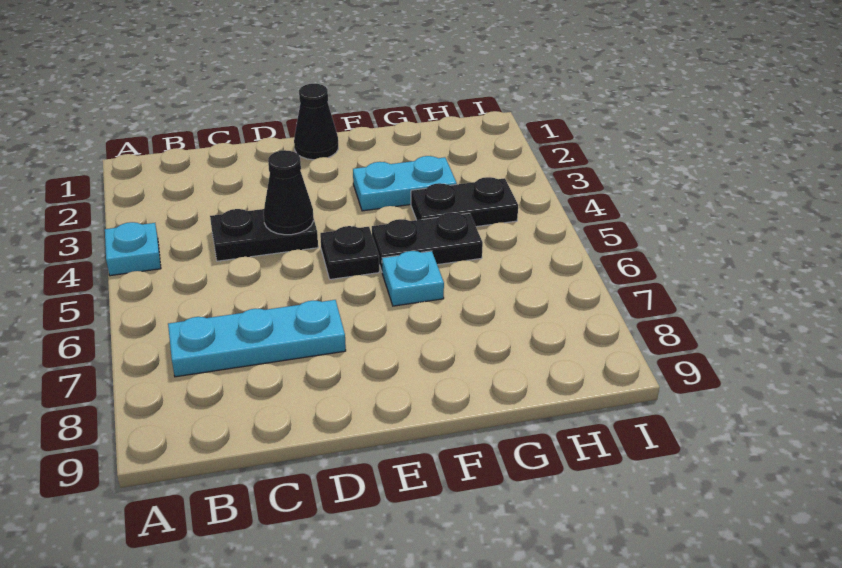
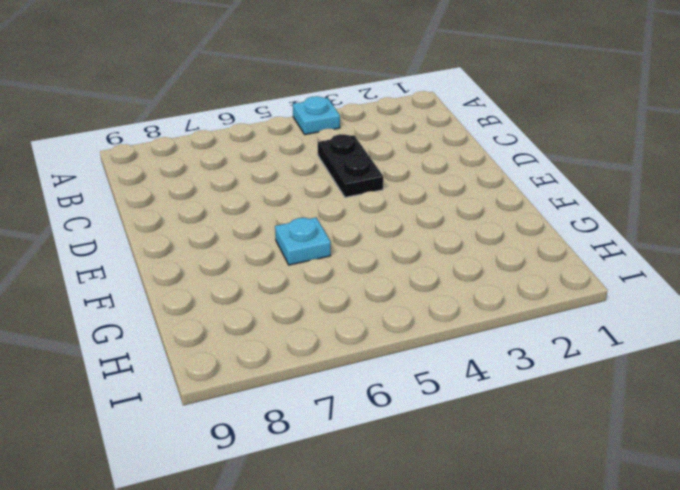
none -> cyan plate B7:D7 level 1
none -> black cone E1 level 1

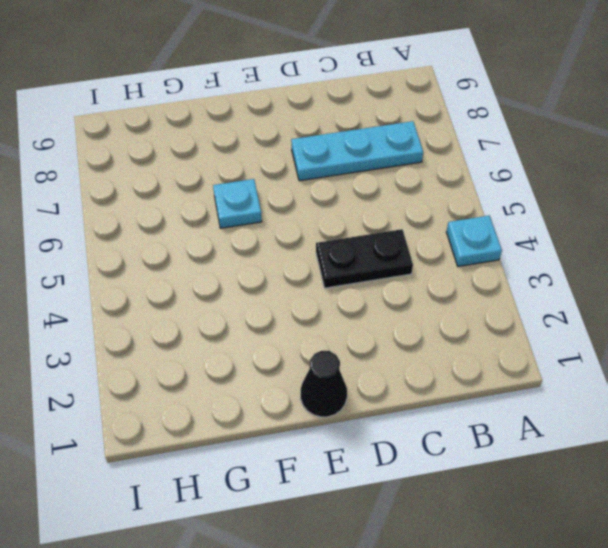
none -> black plate E5 level 1
none -> cyan plate F3:G3 level 1

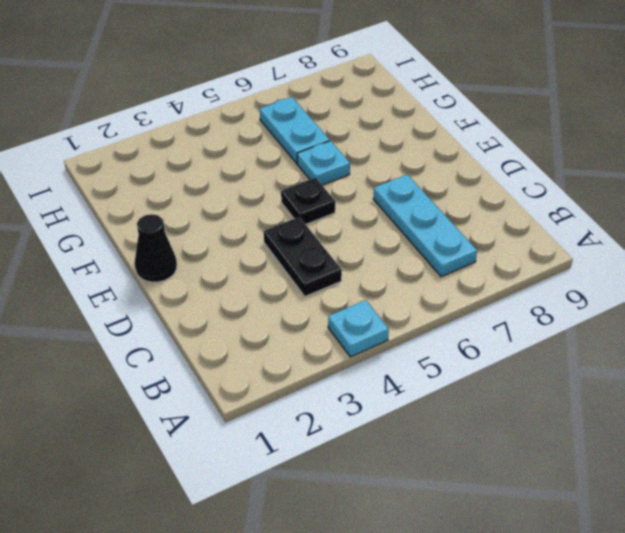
cyan plate G6:H6 level 1 -> cyan plate F3:G3 level 1
none -> black plate F5:G5 level 1
none -> black plate G4:H4 level 1

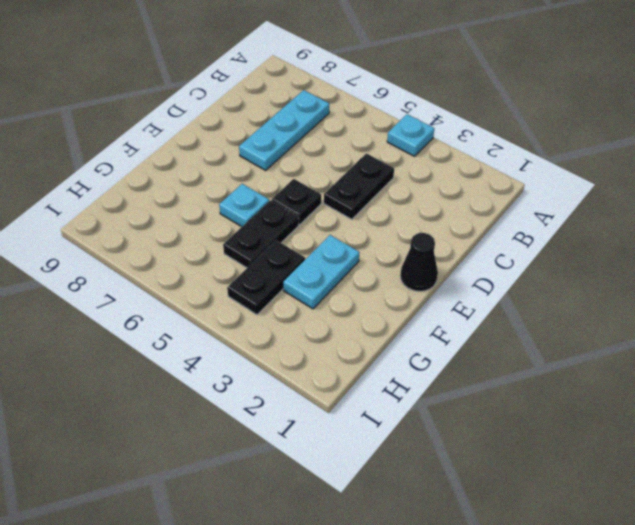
none -> black cone D4 level 2

